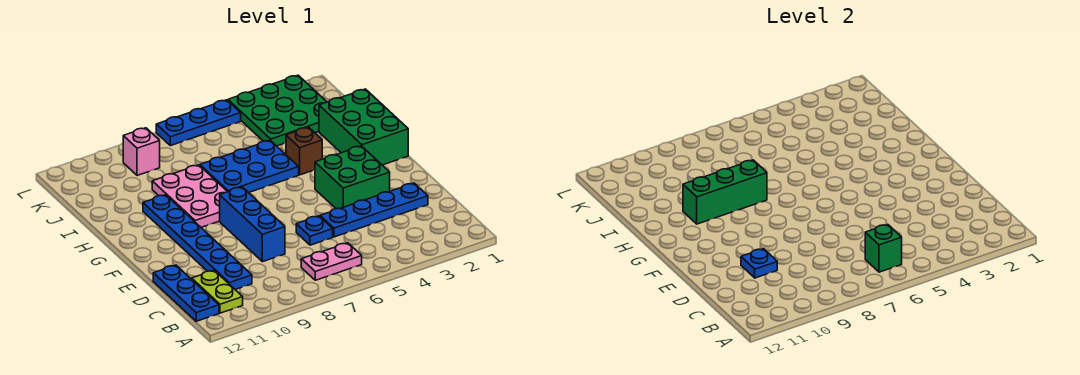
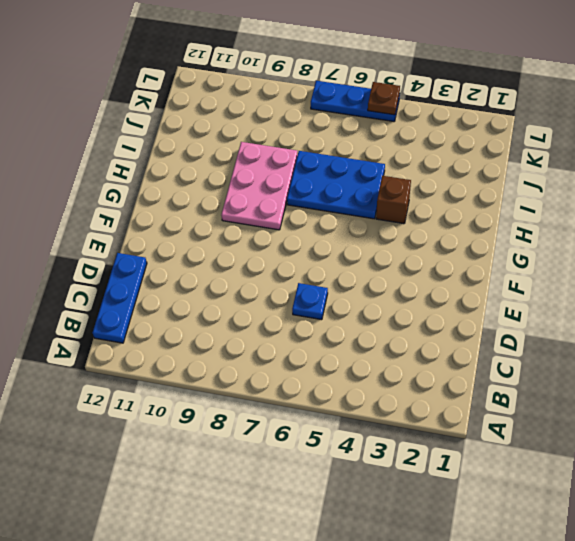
brown plate L5 level 2 -> none
none -> pink plate B6:B7 level 1
none -> lime plate B11:C11 level 1
none -> blue plate C10:H10 level 1

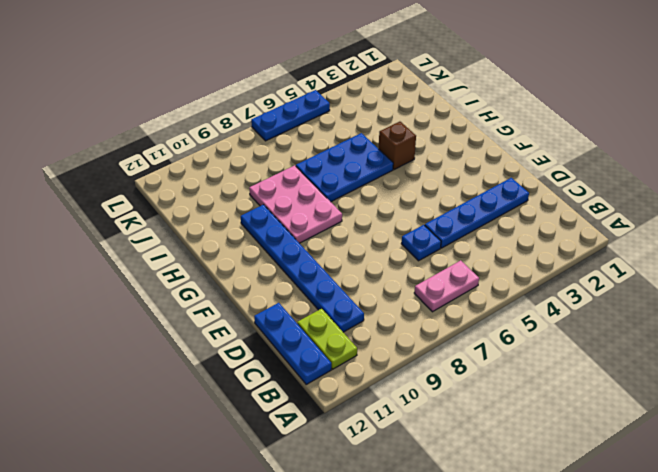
none -> blue brick D8:F8 level 1
none -> green brick E3:F4 level 1
none -> green brick G1:I2 level 1

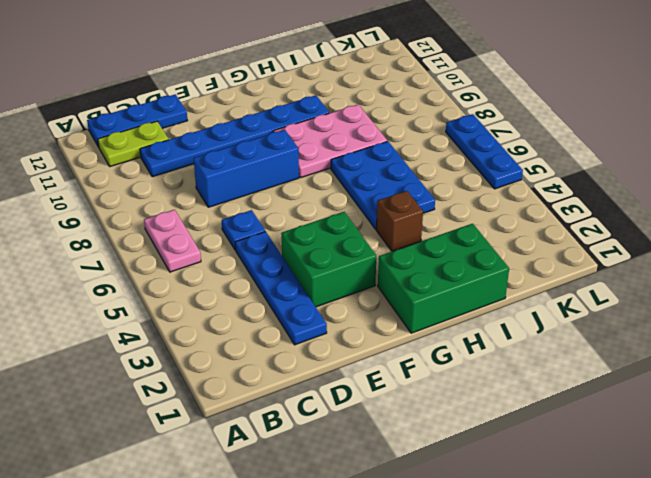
none -> green plate J2:L4 level 1
none -> pink brick K9 level 1
none -> green brick B6 level 2

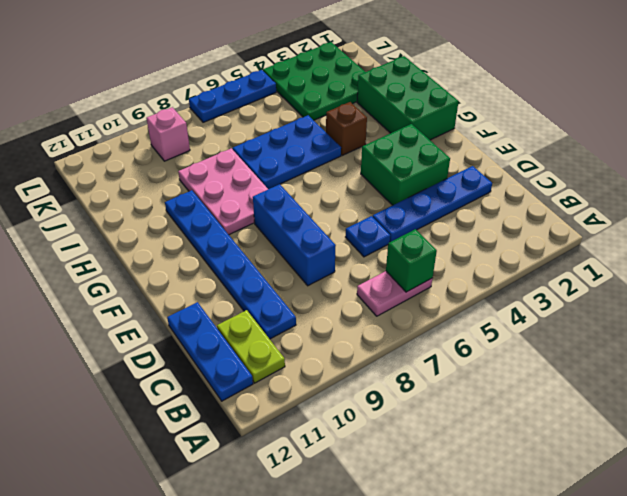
none -> blue plate D10 level 2
none -> green brick H8:H10 level 2

